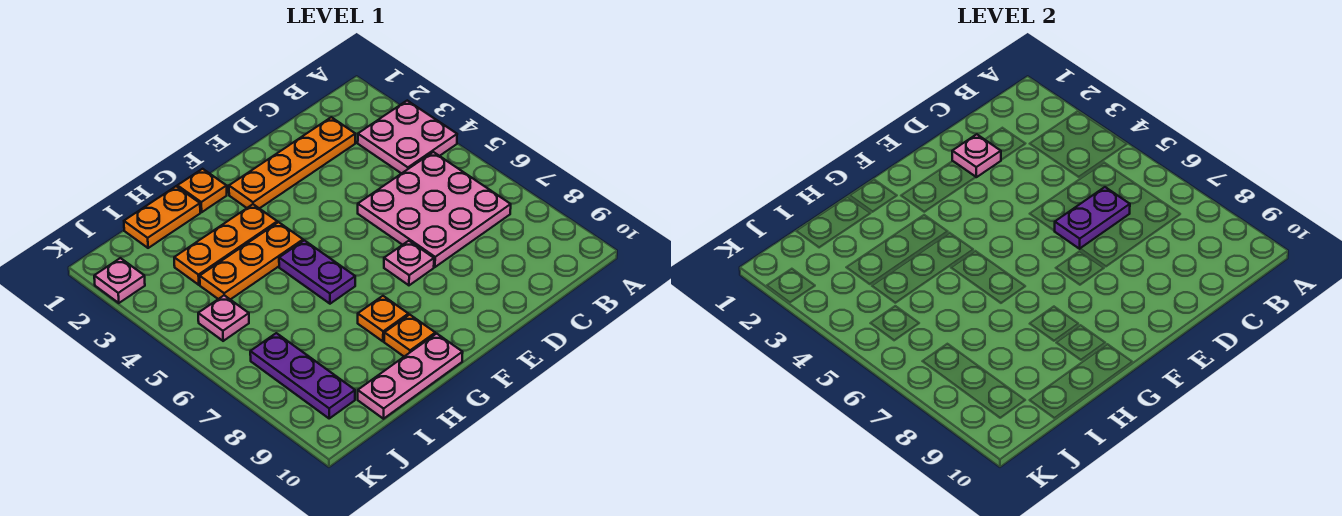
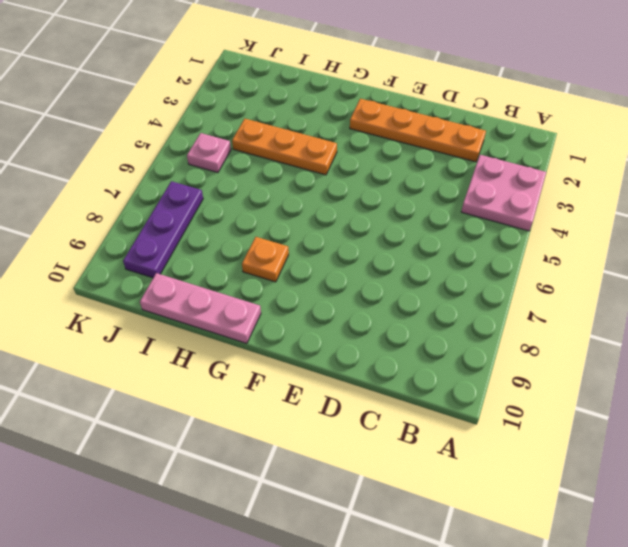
none -> pink plate B5:D7 level 1
none -> pink plate E7 level 1
none -> orange plate G1 level 1

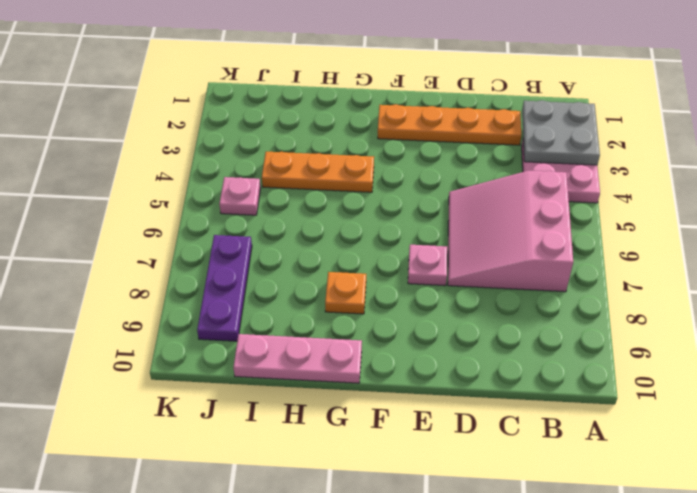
grey plate A2:B3 level 2 -> none
pink slope B5:D7 level 1 top B -> pink plate B5:D7 level 1
none -> orange plate G1 level 1
none -> orange plate G3:I3 level 1
none -> purple plate G5:G6 level 1

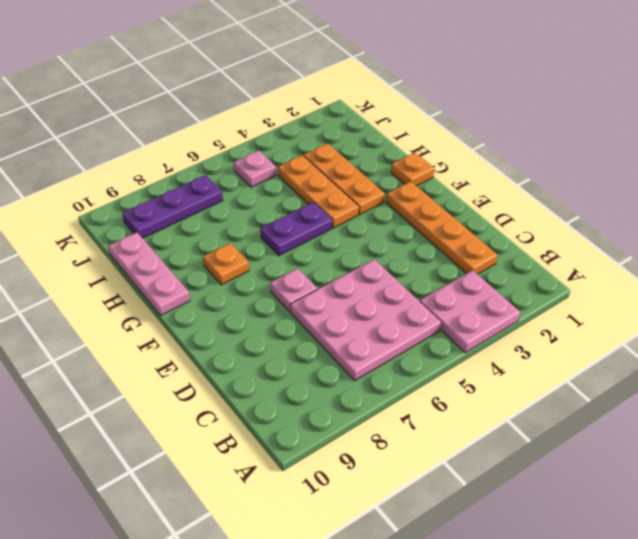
none -> orange plate G9 level 1
none -> orange plate H1:I1 level 1
none -> pink plate K2 level 1

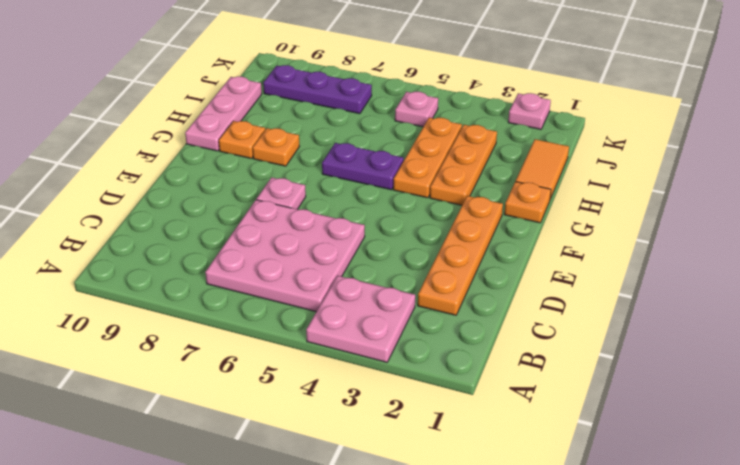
orange tile H1:I1 level 1 -> orange plate H1:I1 level 1
none -> purple plate C6:D6 level 2
none -> pink plate D2 level 2

